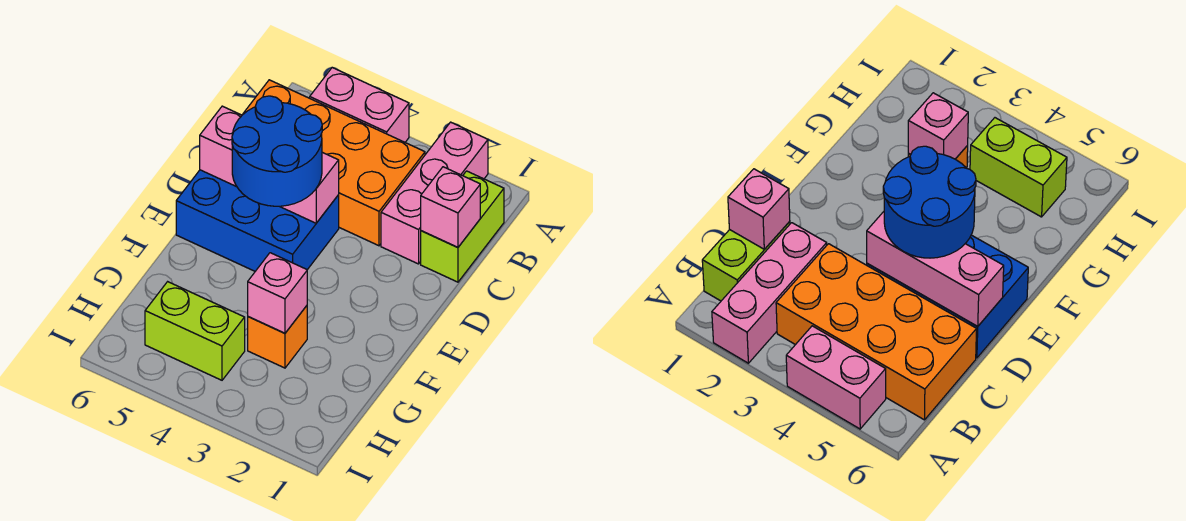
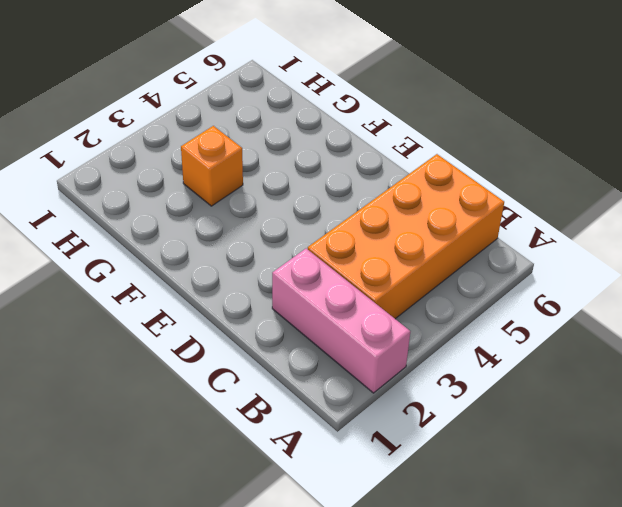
none -> pink brick A4:A5 level 1
none -> lime brick B1:C1 level 1

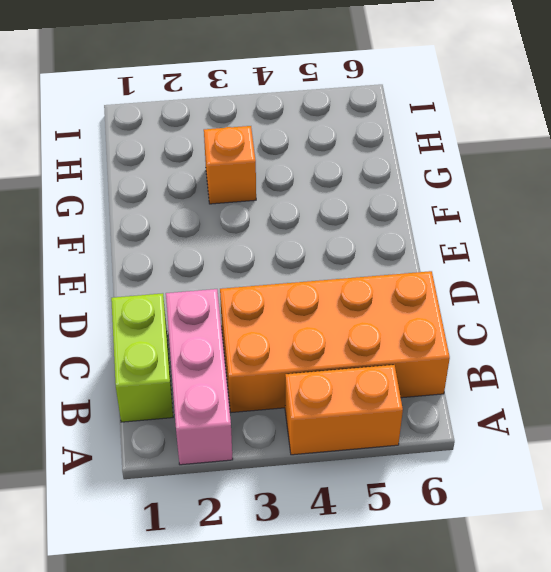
orange brick A4:A5 level 1 -> pink brick A4:A5 level 1
none -> blue brick D4:E6 level 1
none -> lime brick H4:H5 level 1

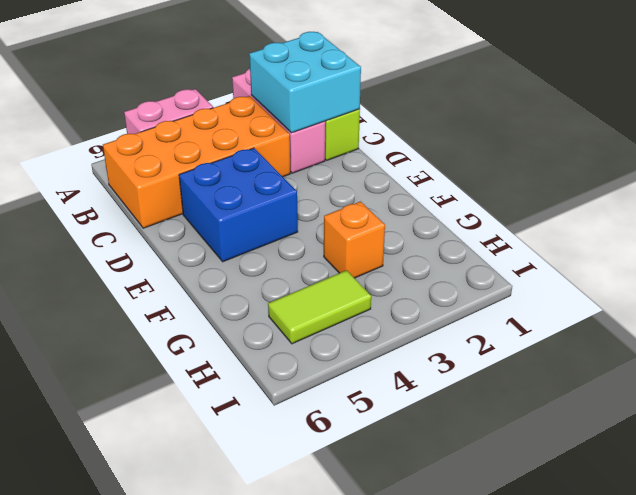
cyan brick B1:C2 level 2 -> pink brick C1 level 2
blue brick D4:E5 level 1 -> blue brick D4:E6 level 1
lime tile H4:H5 level 1 -> lime brick H4:H5 level 1
none -> pink brick D4:D6 level 2
none -> pink brick G3 level 2

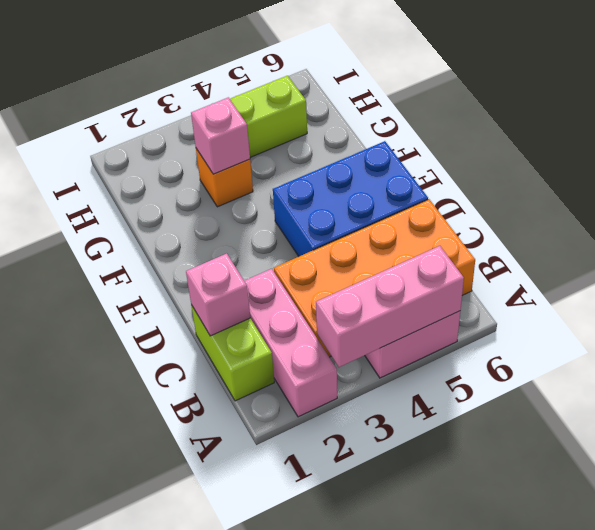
pink brick A3:A5 level 2 -> pink brick D4:D6 level 2
none -> blue round brick D4:E5 level 3

